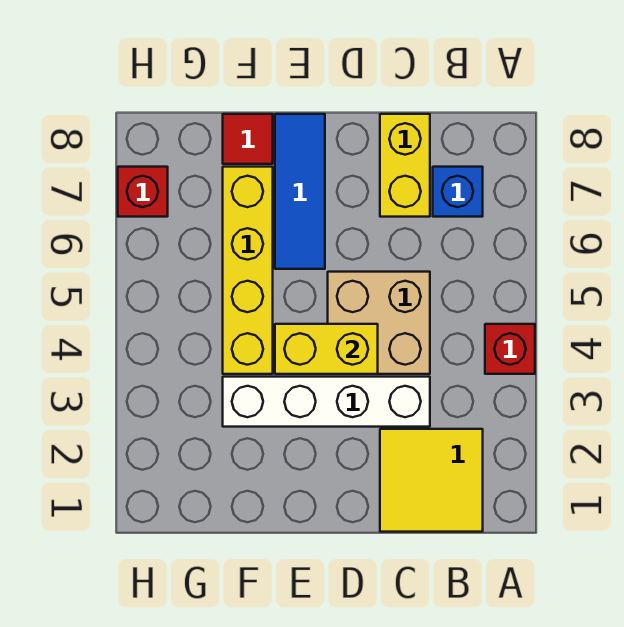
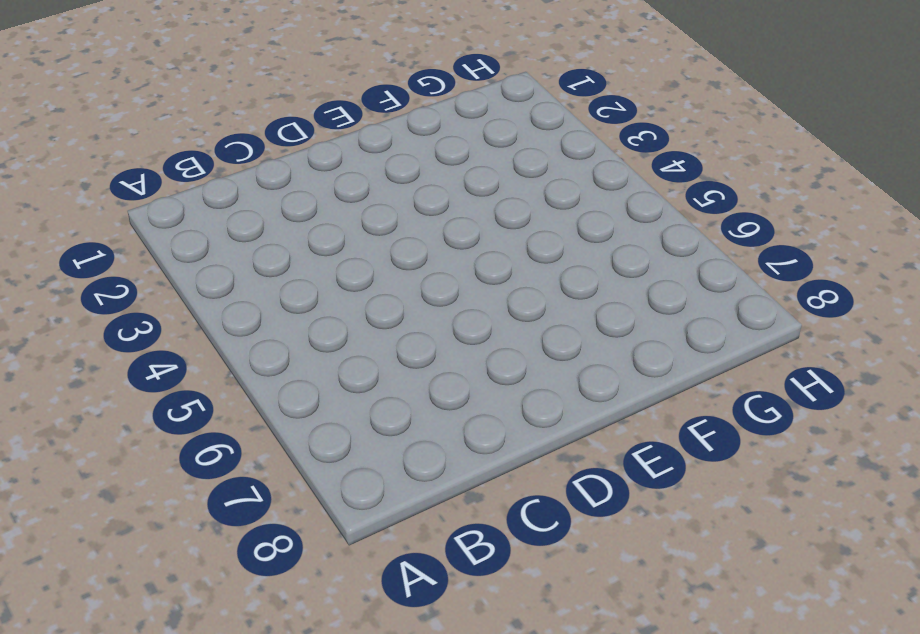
none -> red brick A4 level 1
none -> yellow tile B1:C2 level 1

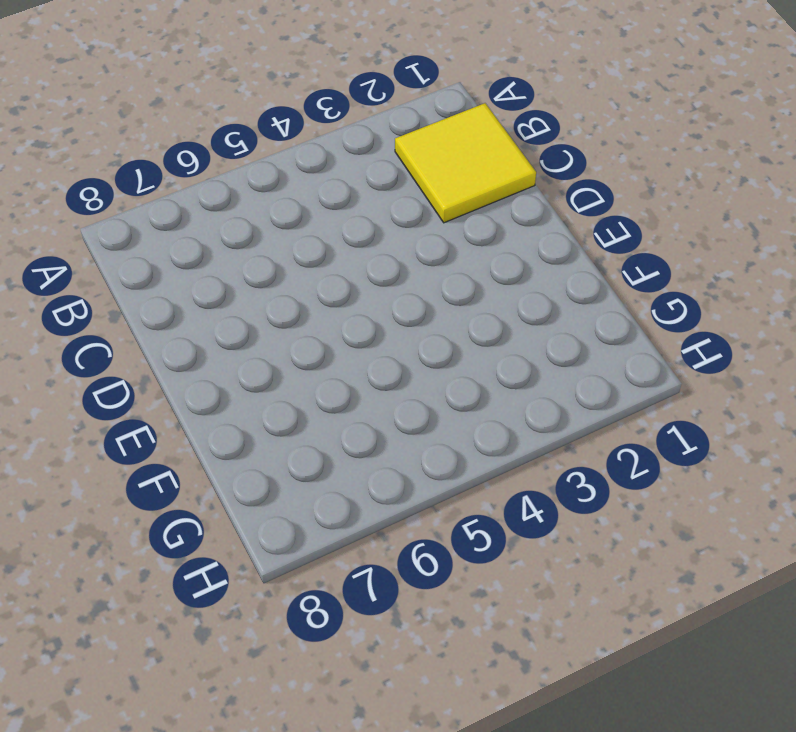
none -> red brick A4 level 1
none -> blue brick B7 level 1

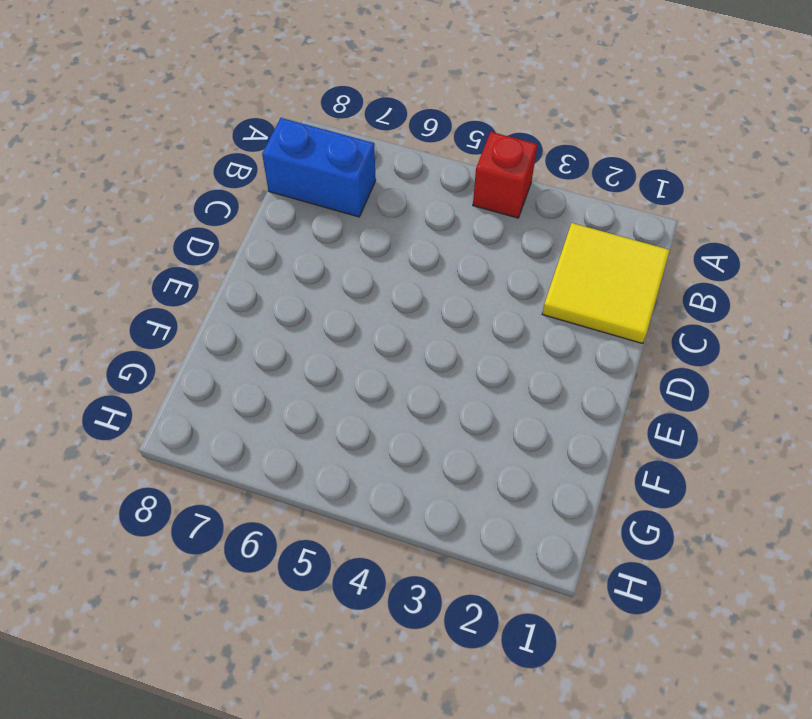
blue brick B7:B8 level 1 -> blue brick B7 level 1
none -> white brick C3:F3 level 1
none -> tan brick C4:D5 level 1

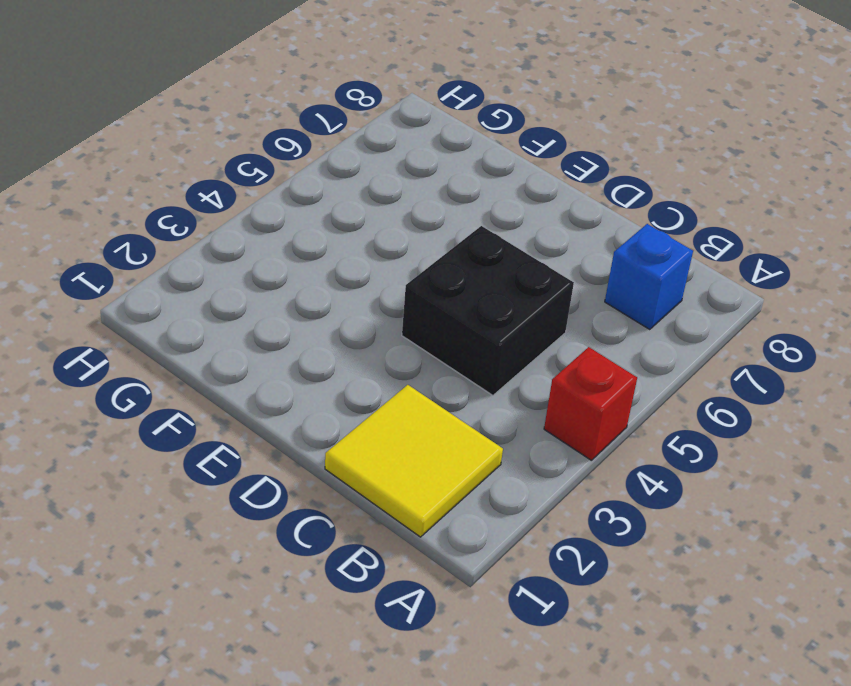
black brick C4:D5 level 1 -> tan brick C4:D5 level 1
none -> white brick C3:F3 level 1
none -> yellow brick C7:C8 level 1

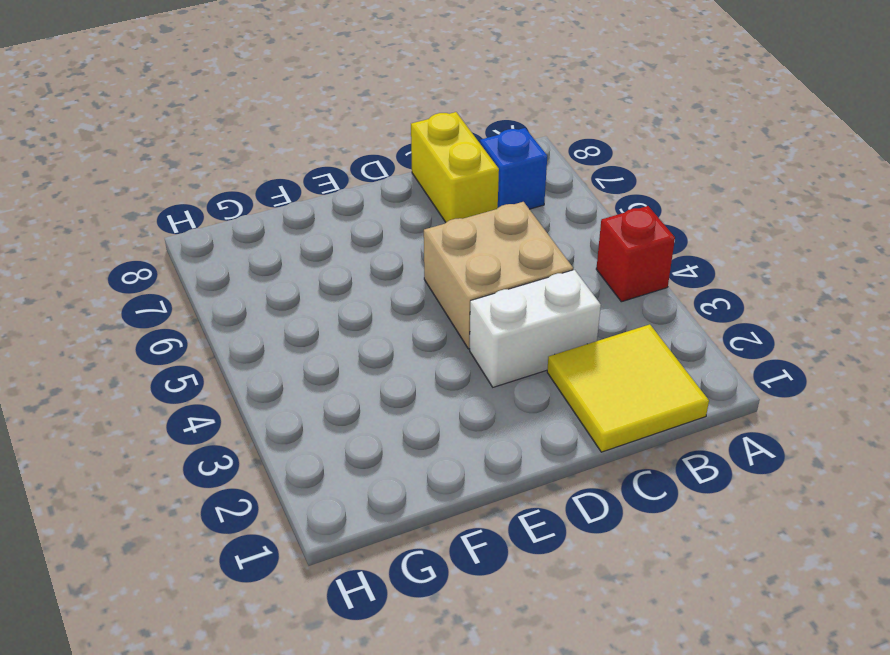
white brick C3:D3 level 1 -> white brick C3:F3 level 1
none -> blue tile E6:E8 level 1
none -> yellow brick F4:F7 level 1

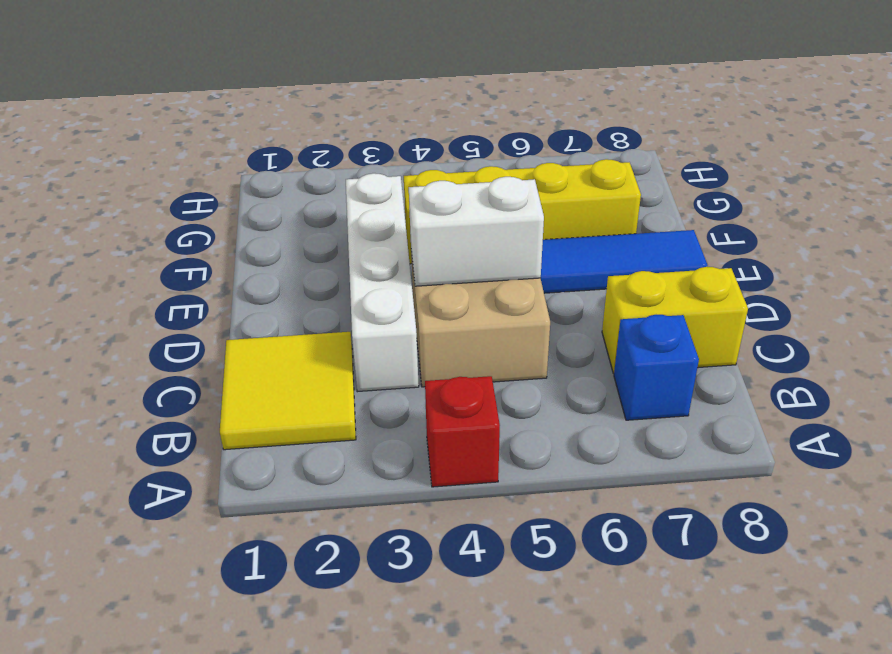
white brick D4:D5 level 2 -> yellow brick D4:E4 level 2
none -> red tile F8 level 1
none -> red brick H7 level 1

